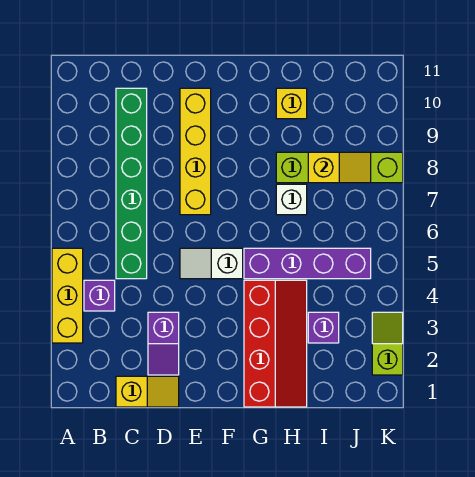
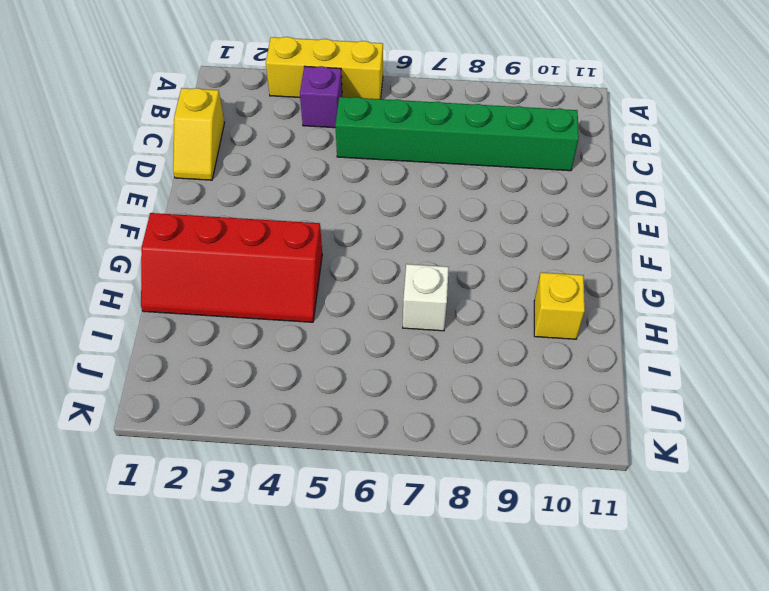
none -> purple slope D2:D3 level 1 top 3
none -> white slope E5:F5 level 1 top F
none -> yellow brick E7:E10 level 1

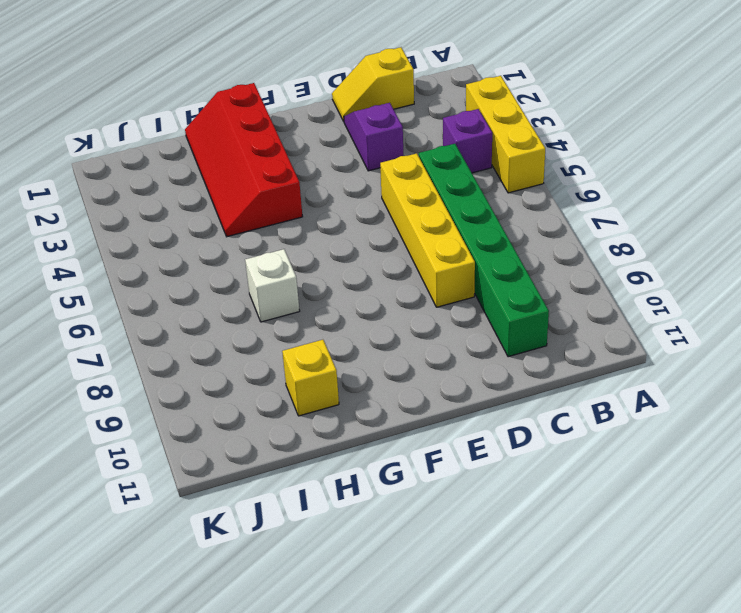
yellow brick D5:D8 level 1 -> yellow brick E7:E10 level 1
none -> white slope E5:F5 level 1 top F
none -> purple brick G5:J5 level 1
none -> lime brick H8:K8 level 1

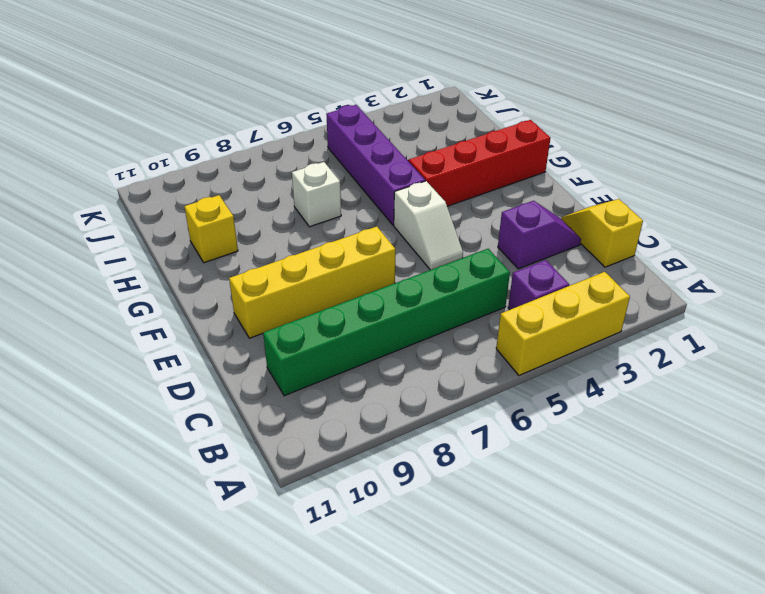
none -> lime brick H8:K8 level 1
none -> purple brick I3 level 1
none -> lime slope K2:K3 level 1 top 2

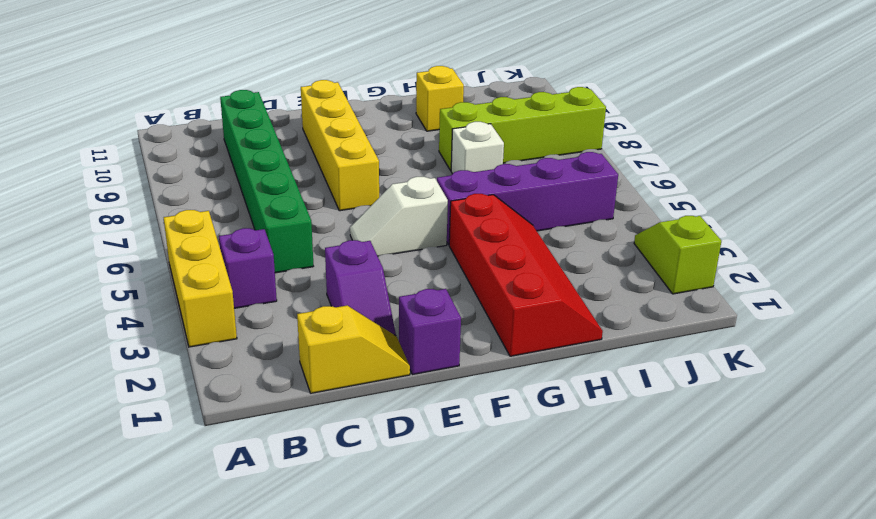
purple brick E1 level 1 -> purple brick I3 level 1
none -> yellow slope I8:J8 level 2 top I

